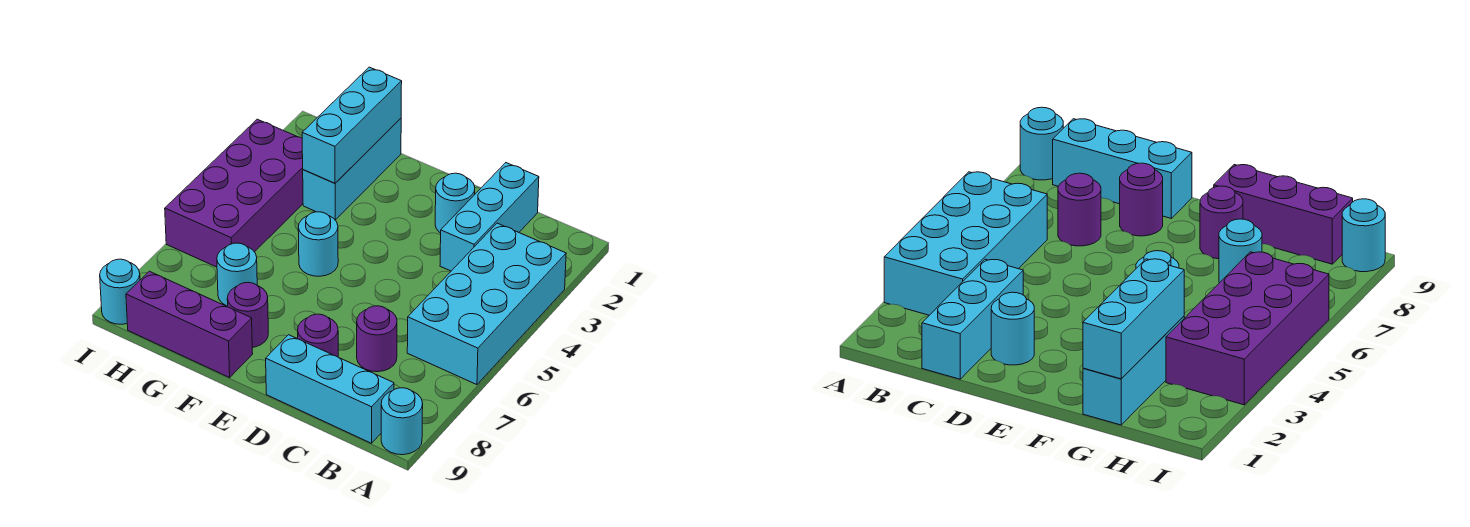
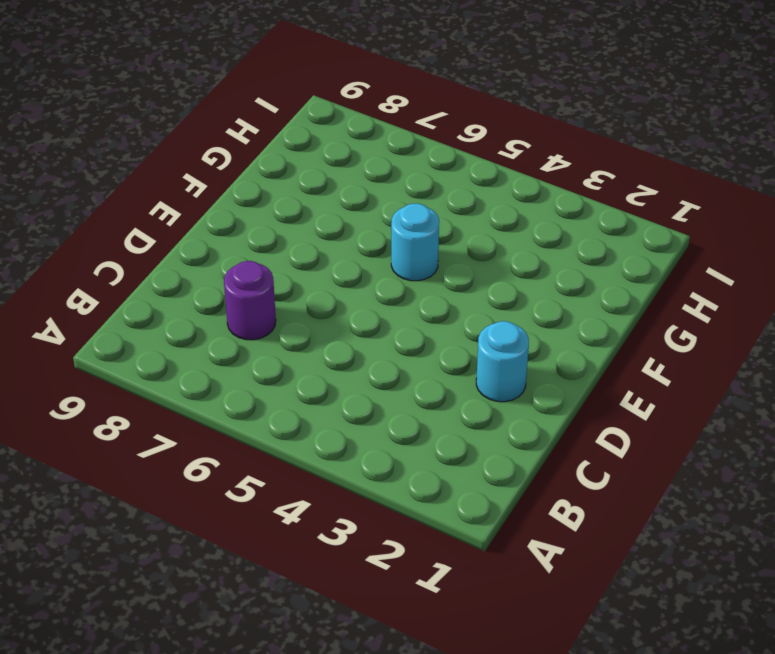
none -> cyan brick A3:B6 level 1
none -> cyan round brick A9 level 1
none -> cyan brick B9:D9 level 1

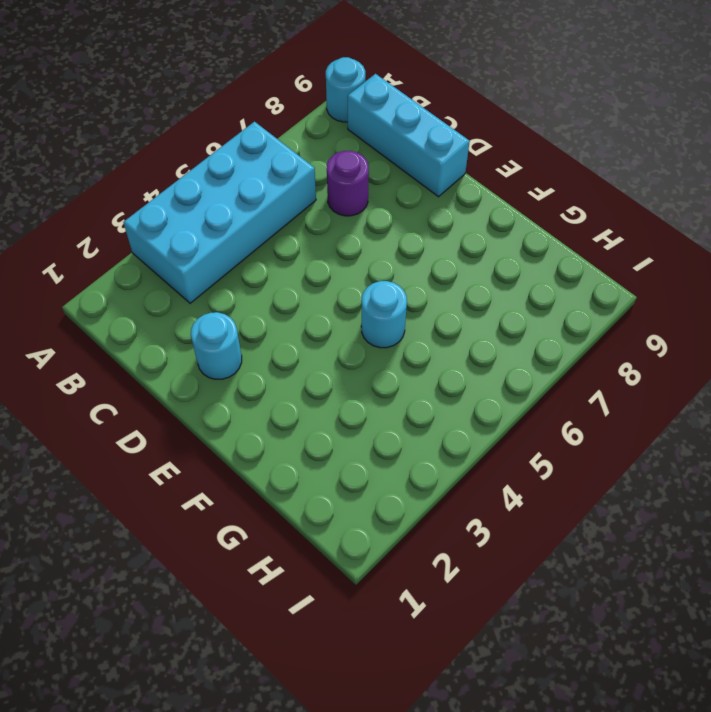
none -> cyan brick C1:C3 level 1
none -> purple round brick D8 level 1
none -> purple round brick F8 level 1

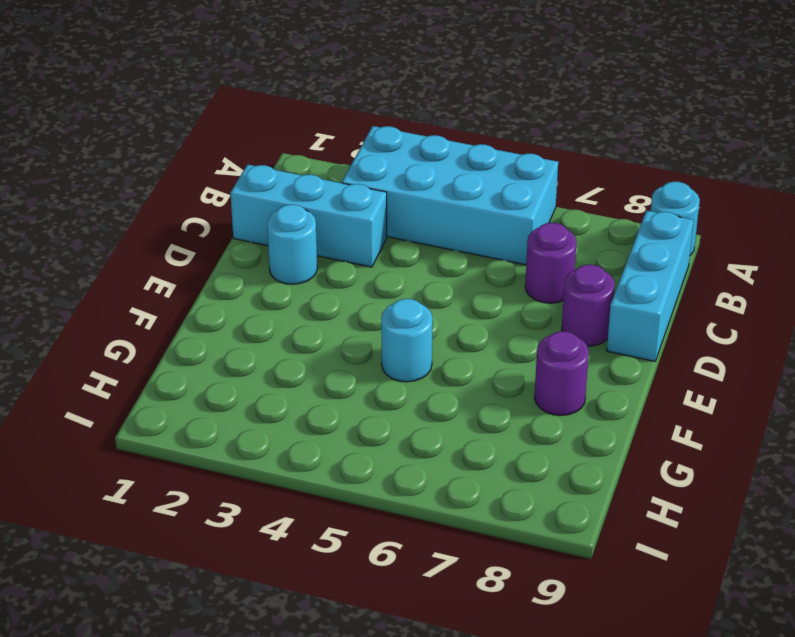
none -> purple brick F9:H9 level 1
none -> cyan brick G1:G3 level 1
none -> cyan round brick G7 level 1

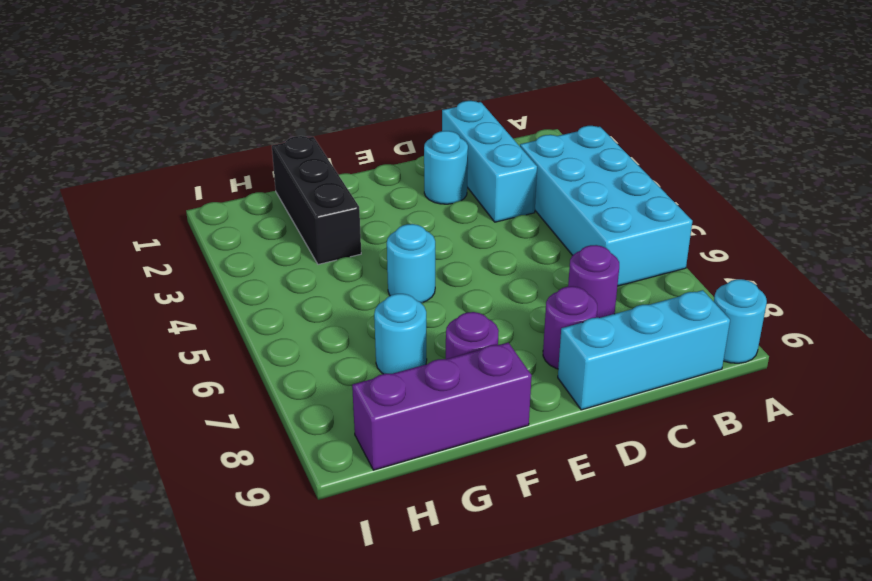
black brick G1:G3 level 1 -> cyan brick G1:G3 level 1
none -> purple brick H3:I6 level 1
none -> cyan round brick I9 level 1
none -> cyan brick G1:G3 level 2

